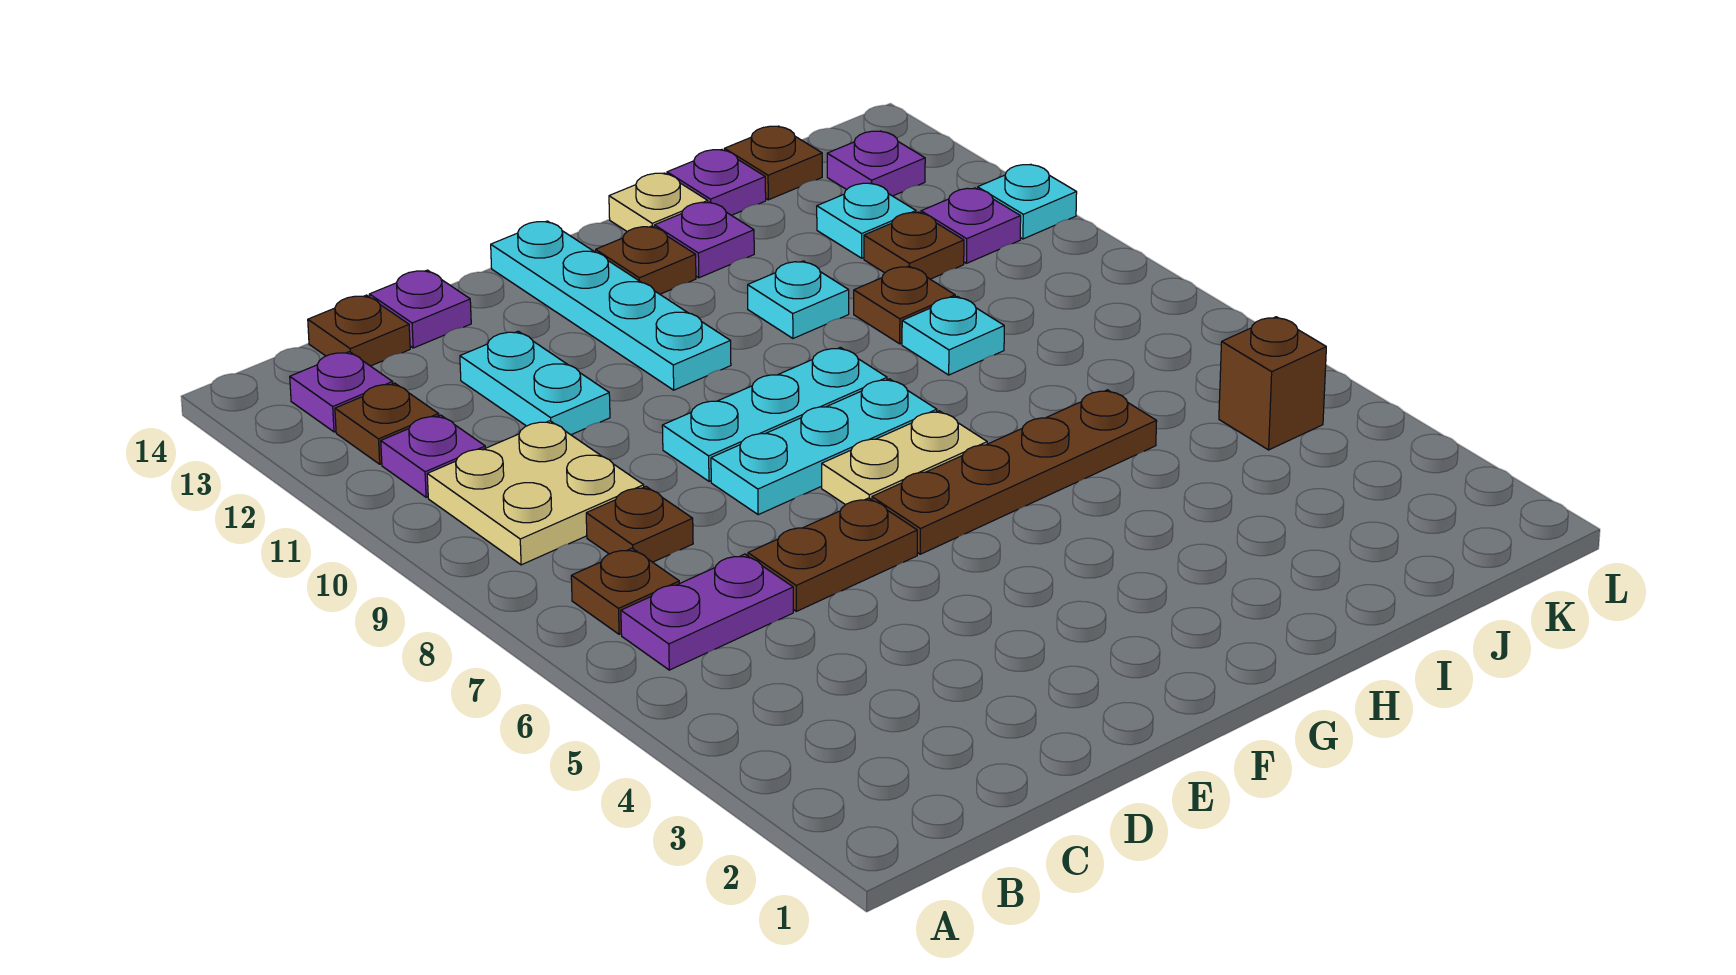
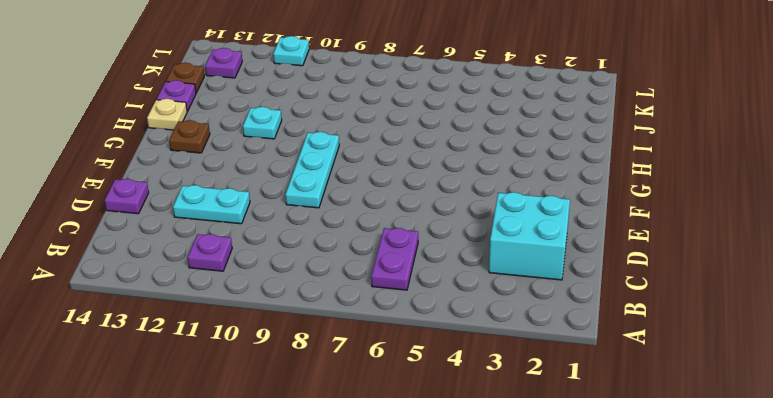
cyan brick C2:D3 level 1 -> none
none -> brown plate B7 level 1
none -> tan plate B9:C10 level 1
none -> brown plate B12 level 1
none -> purple plate B13 level 1

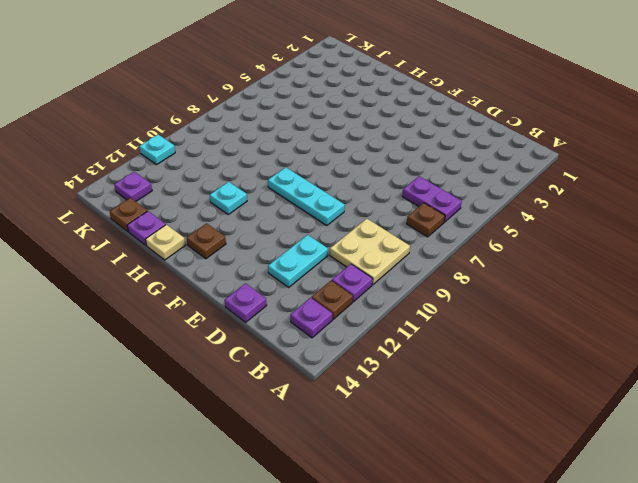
none -> brown plate C8 level 1
none -> brown plate C14 level 1
none -> brown plate D6:E6 level 1
none -> cyan plate E8:G8 level 1

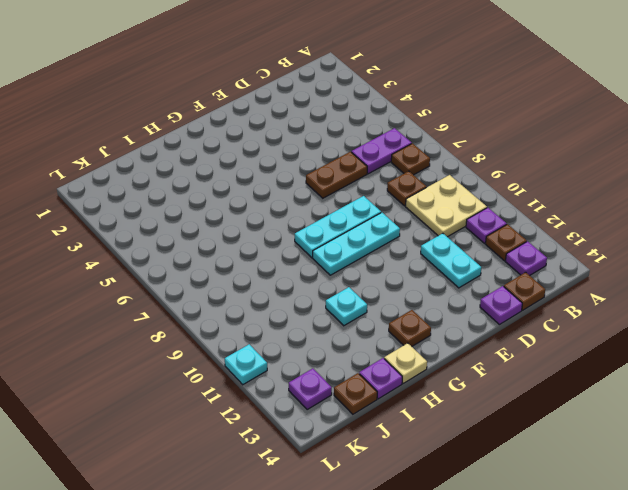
none -> brown plate F6:I6 level 1
none -> tan plate F7:G7 level 1
none -> cyan plate F11:F14 level 1
none -> purple plate H13 level 1

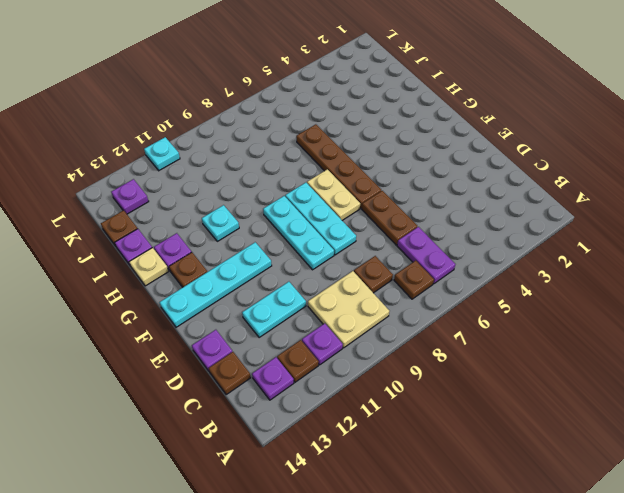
none -> cyan plate I9 level 1
none -> brown plate I10 level 1
none -> brown plate J11 level 1
none -> cyan plate J12 level 1

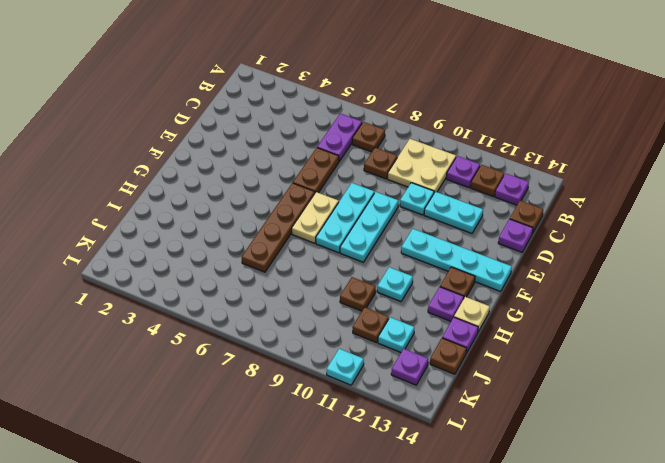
cyan plate D10 level 1 -> cyan plate I9 level 1
none -> brown brick K5 level 1
none -> purple plate K11 level 1

